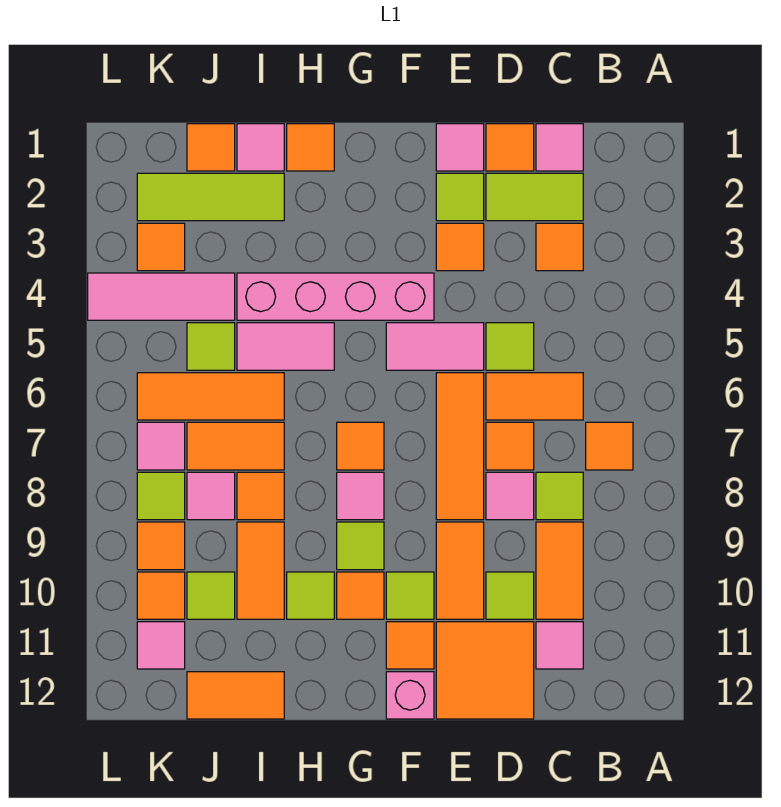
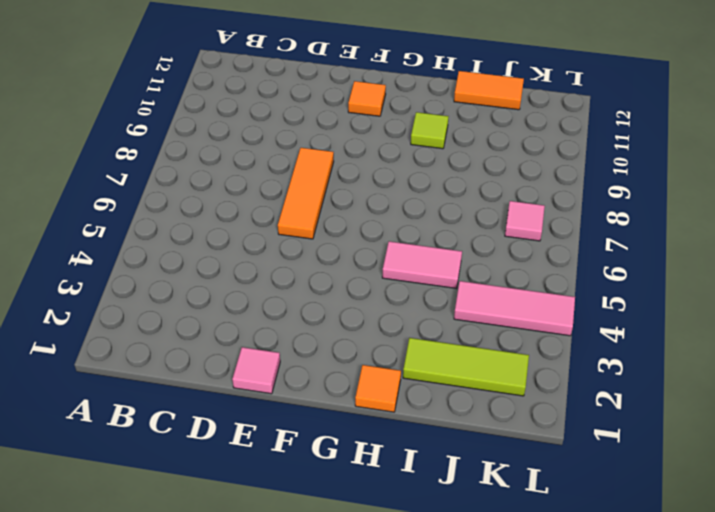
none -> orange tile B7 level 1
none -> pink tile C1 level 1
none -> lime tile C2:D2 level 1
none -> orange tile C3 level 1

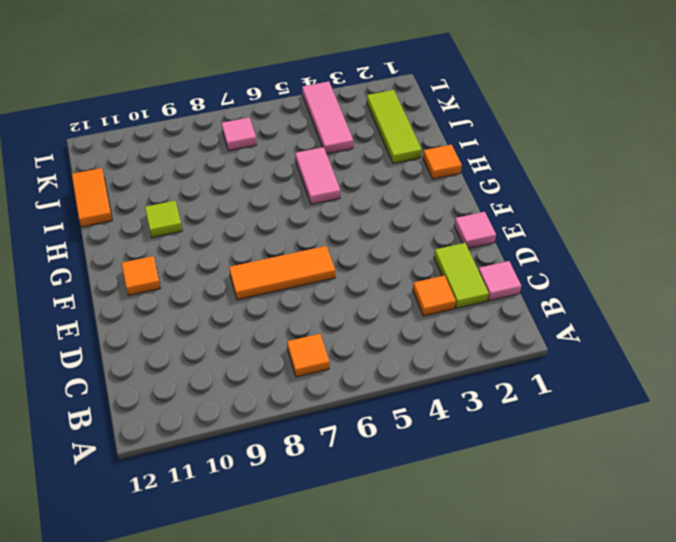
none -> orange tile C6:D6 level 1
none -> lime tile C8 level 1
none -> orange tile C9:C10 level 1
none -> pink tile C11 level 1

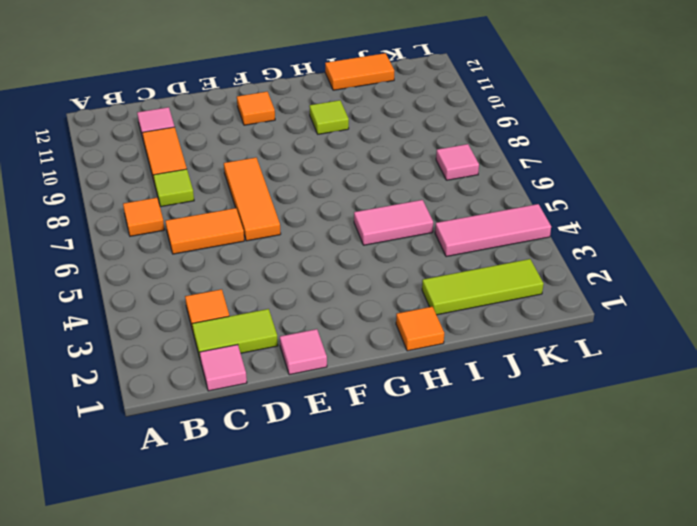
none -> orange tile D1 level 1
none -> lime tile D5 level 1
none -> orange tile D7 level 1
none -> pink tile D8 level 1

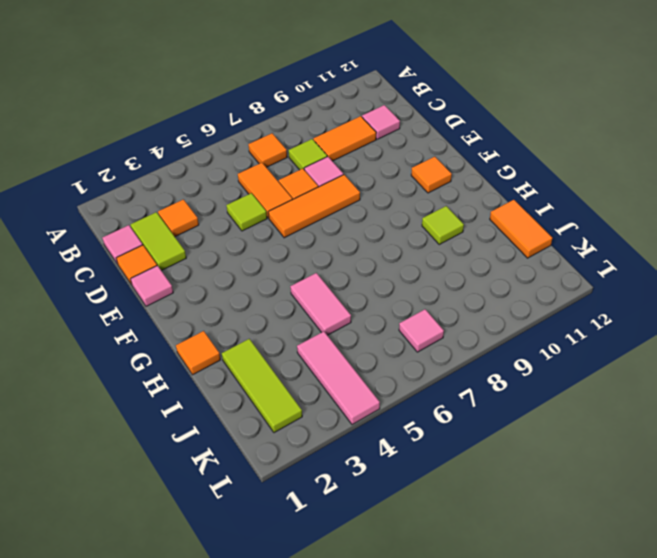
none -> lime tile D10 level 1
none -> orange tile D11:E12 level 1
none -> lime tile E2 level 1
none -> orange tile E3 level 1

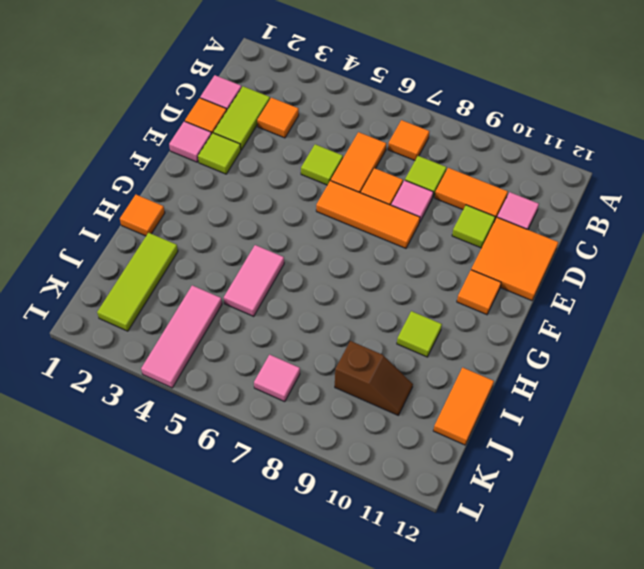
brown slope J9:J10 level 1 top 9 -> lime tile J10 level 1
none -> orange tile E3 level 1
none -> pink tile E5:F5 level 1
none -> orange tile E9:E10 level 1
none -> pink brick F4:I4 level 1

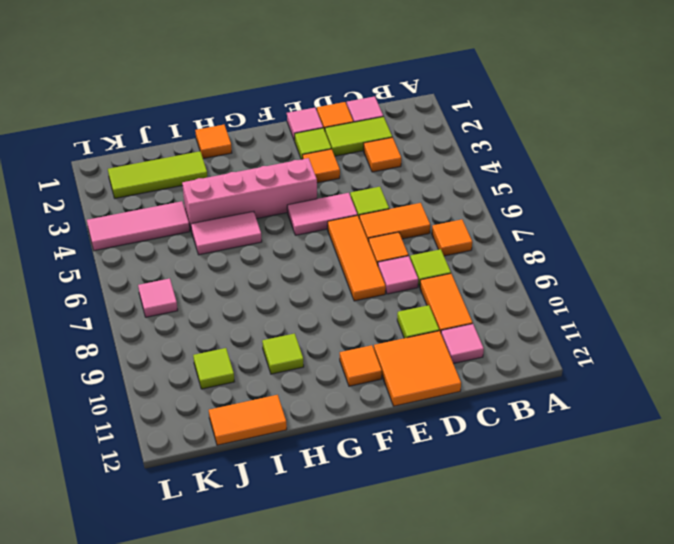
none -> orange tile E9:E10 level 1
none -> lime tile F10 level 1
none -> pink brick F12 level 1
none -> orange tile G7 level 1

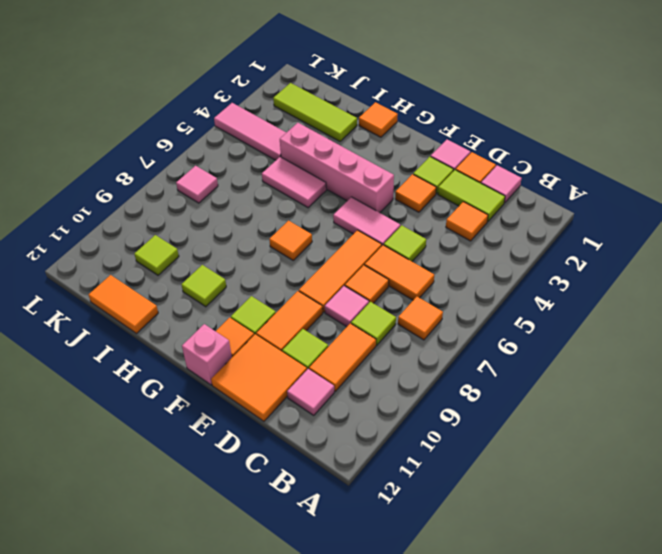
none -> pink tile G8 level 1
none -> lime tile G9 level 1
none -> orange tile G10 level 1
none -> pink tile I1 level 1

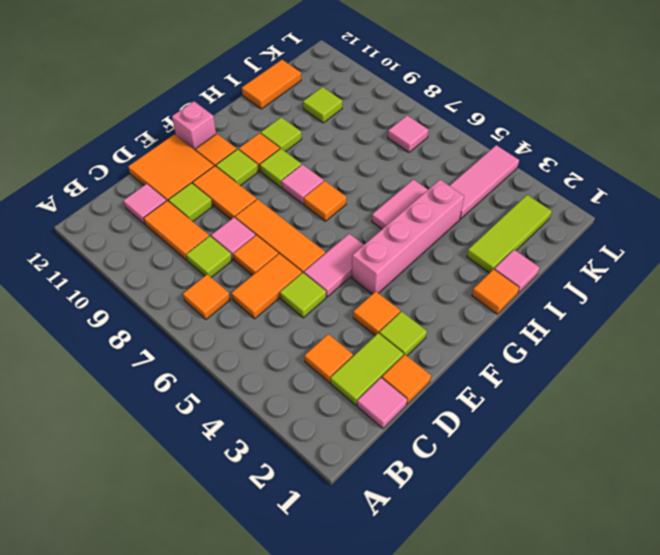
none -> pink tile E1 level 1
none -> orange tile I6:K6 level 1
none -> orange tile I7:J7 level 1
none -> orange tile I8 level 1

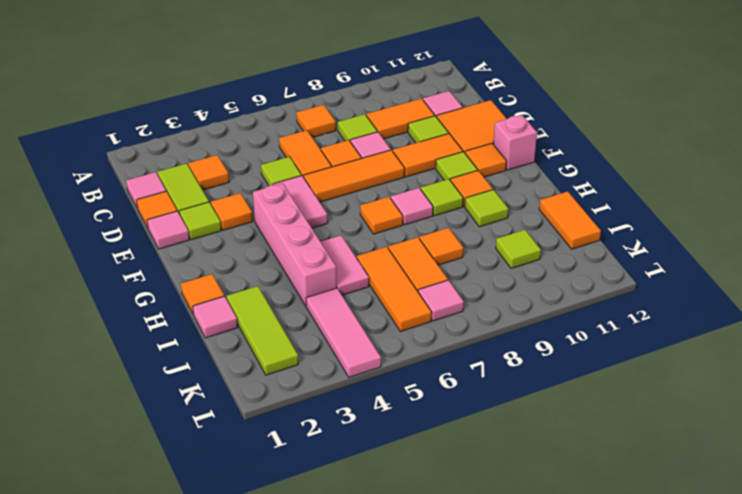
none -> orange tile I9:I10 level 1
none -> orange tile J1 level 1
none -> lime tile J5 level 1
none -> pink tile J8 level 1

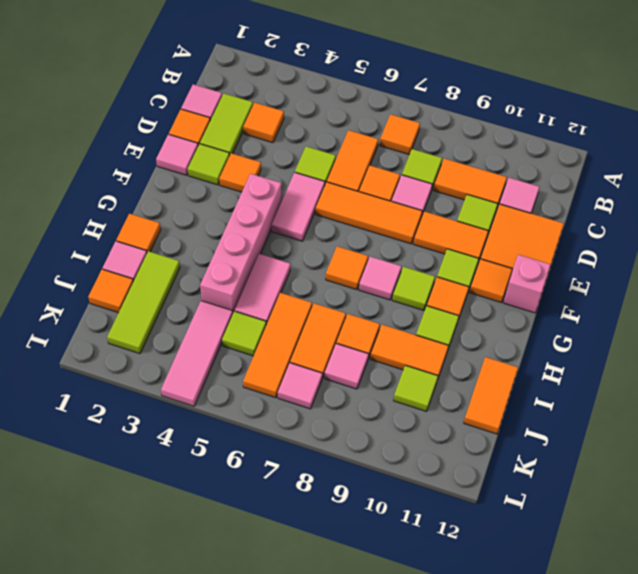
none -> orange tile K3 level 1
none -> lime tile K8 level 1
none -> orange tile K9 level 1
none -> orange tile K10 level 1

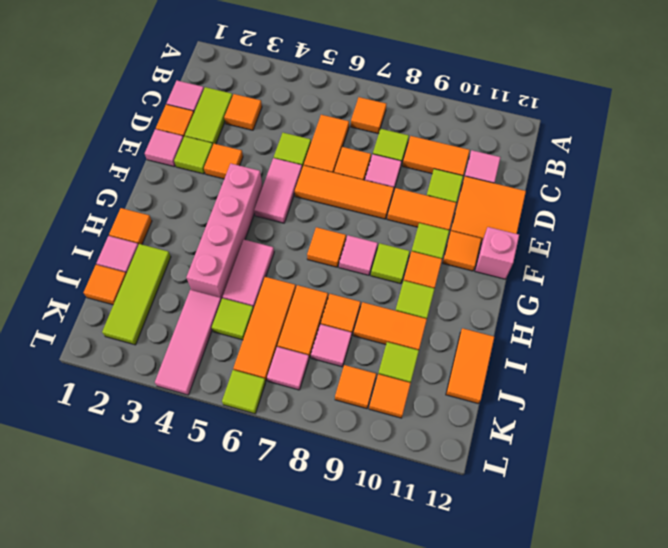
lime tile L6 level 1 -> lime tile K8 level 1
none -> orange tile K3 level 1
none -> pink tile K11 level 1

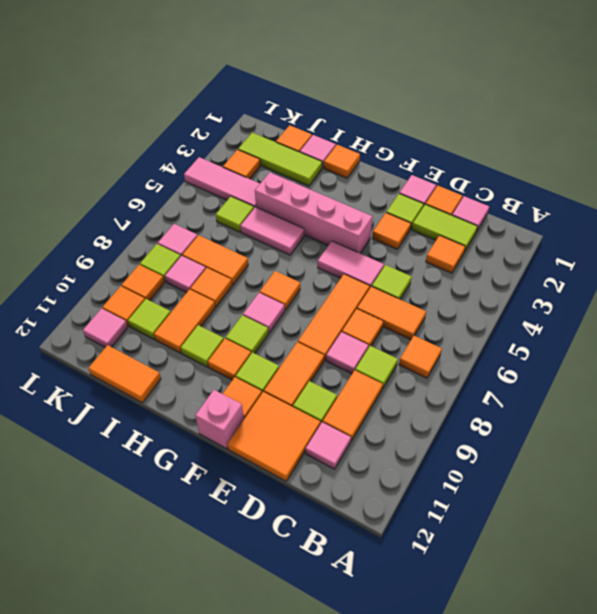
none -> orange tile I6:K6 level 1

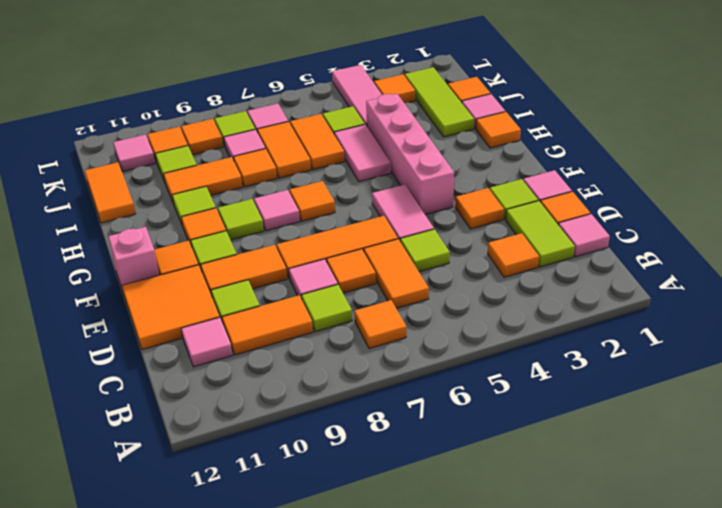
orange tile I6:J6 level 1 -> orange tile I6:K6 level 1

